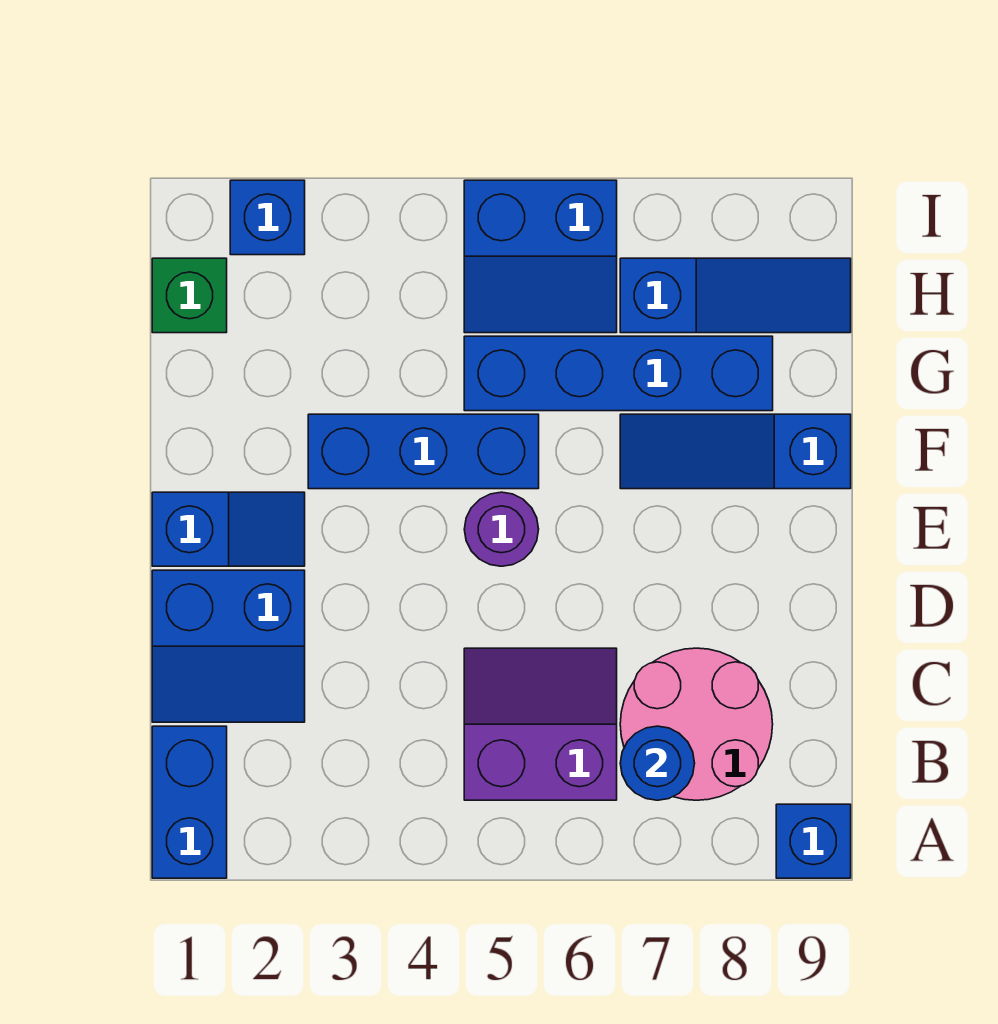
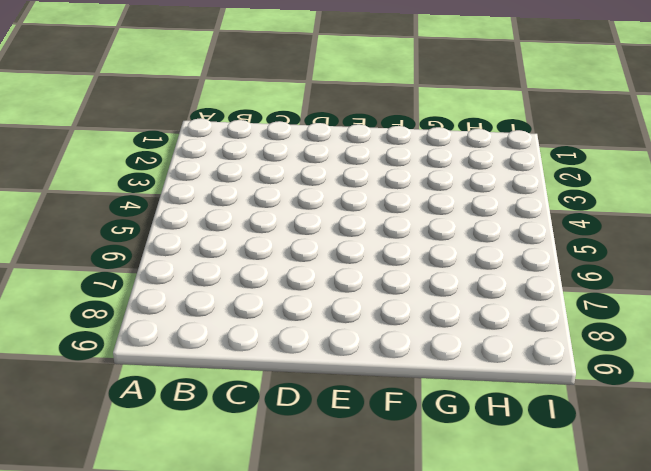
none -> blue brick A1:B1 level 1
none -> blue brick A9 level 1
none -> purple slope B5:C6 level 1 top B

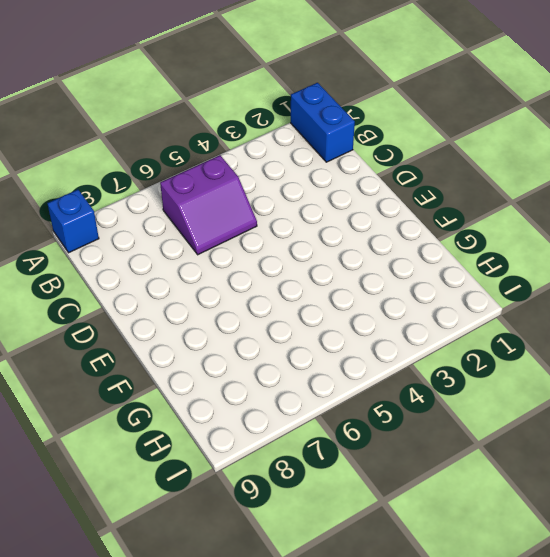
none -> pink round brick B7:C8 level 1
none -> blue slope C1:D2 level 1 top D
none -> blue slope E1:E2 level 1 top 1

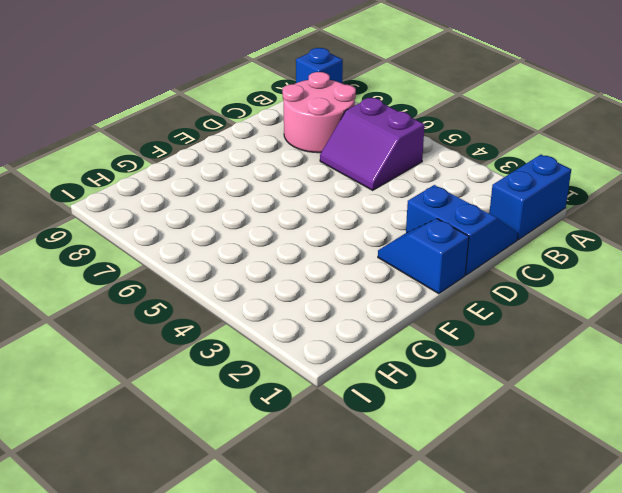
none -> purple round brick E5 level 1
none -> blue brick F3:F5 level 1
none -> blue slope F7:F9 level 1 top 9

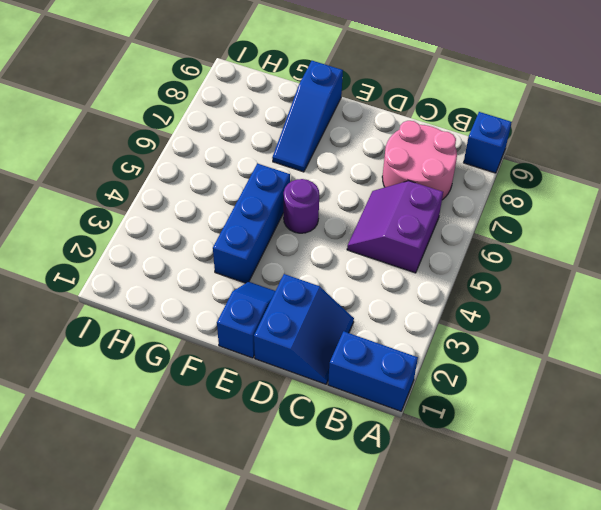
none -> blue brick G5:G8 level 1
none -> green brick H1 level 1
none -> blue slope H5:I6 level 1 top I

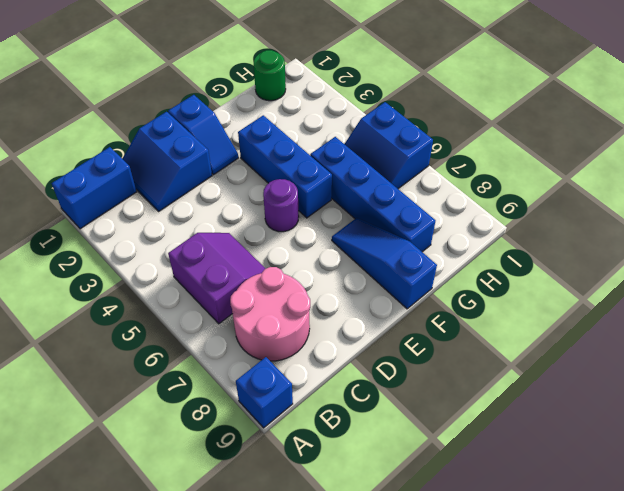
green round brick H1 level 1 -> green brick H1 level 1
none -> blue slope H7:H9 level 1 top 7
none -> blue brick I2 level 1
none -> blue round brick B7 level 2

